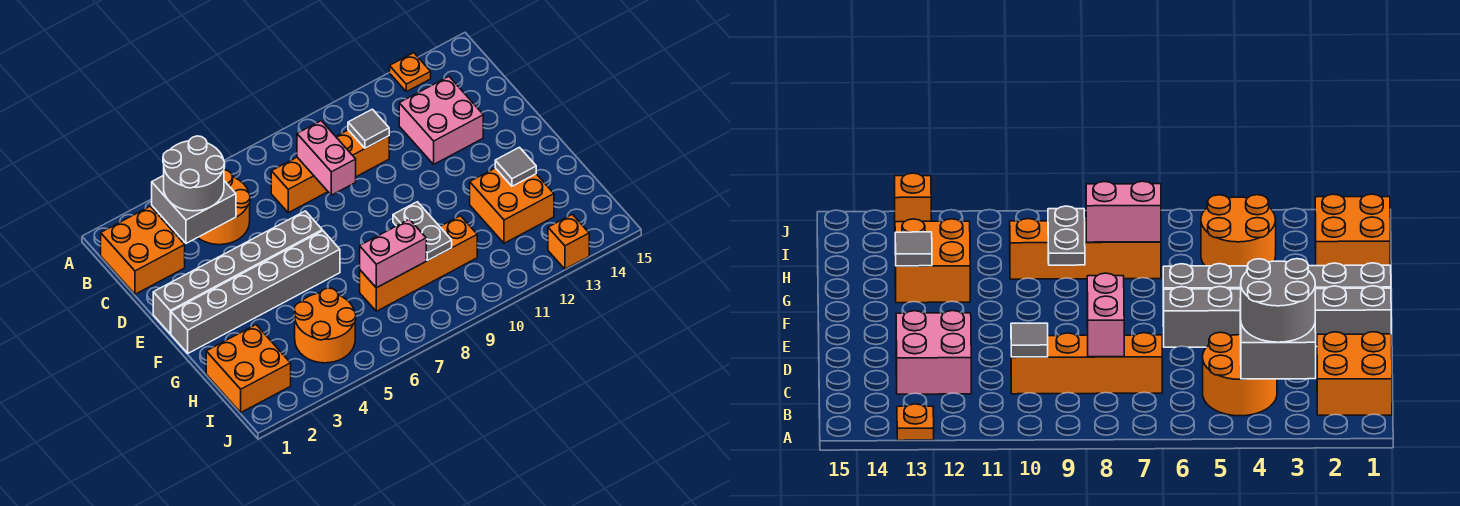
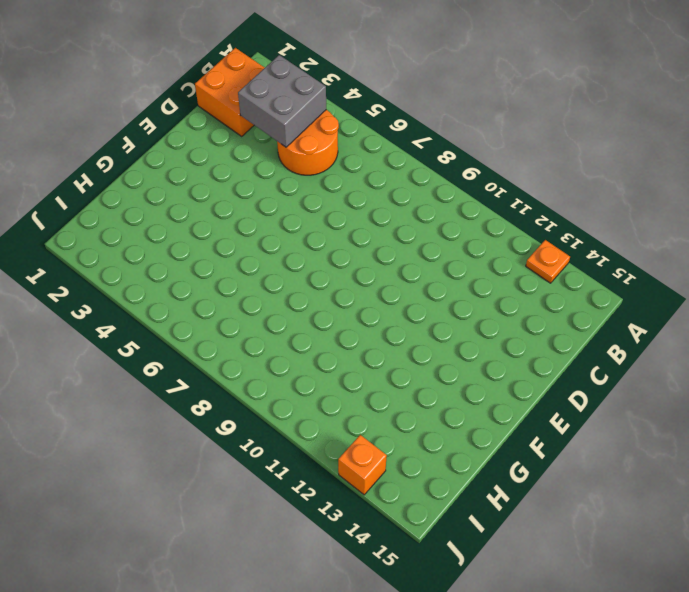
none -> orange brick C7:C10 level 1
none -> pink brick C12:D13 level 1
none -> grey brick E1:E6 level 1

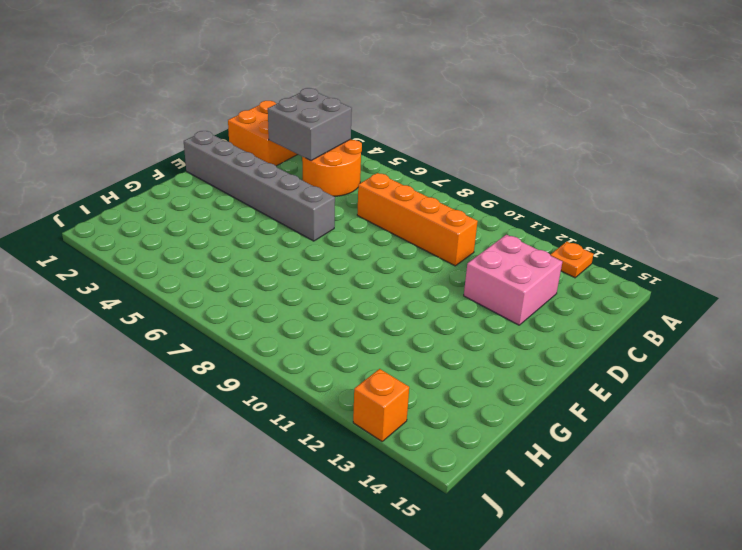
none -> grey brick F1:F6 level 1
none -> orange brick G12:H13 level 1
none -> orange brick H1:I2 level 1

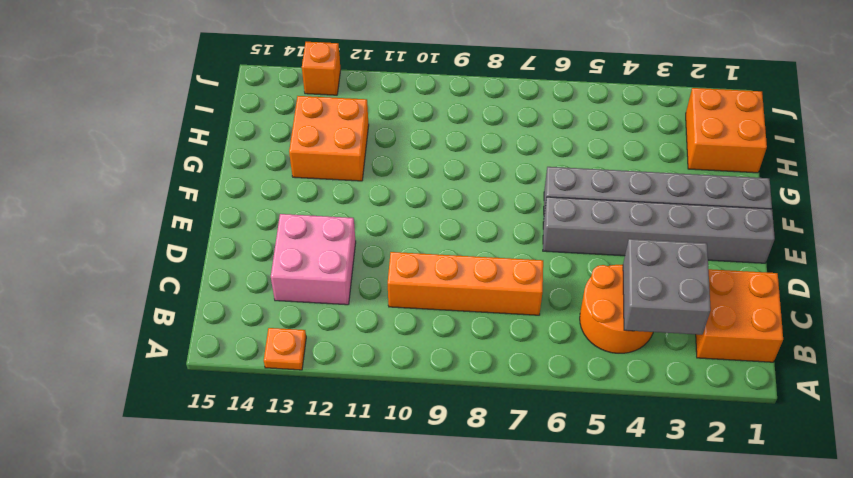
none -> orange round brick H4:I5 level 1
none -> orange brick H7:H10 level 1
none -> pink brick C8:D8 level 2

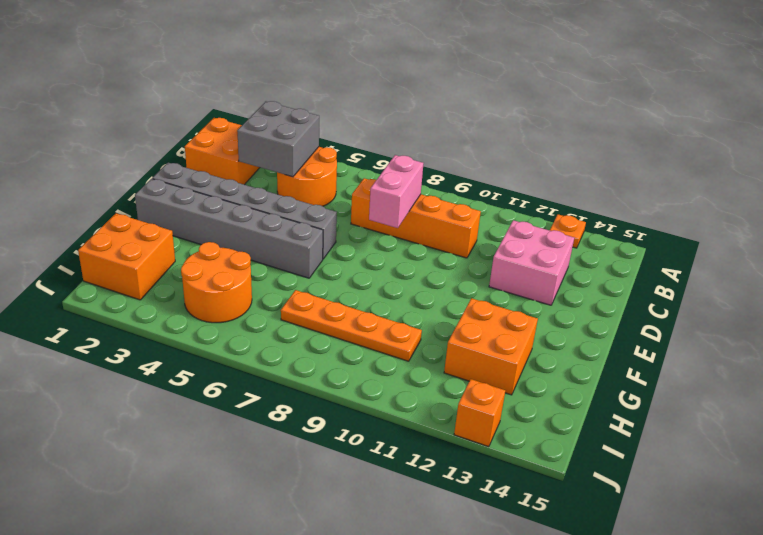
orange plate H7:H10 level 1 -> orange brick H7:H10 level 1
none -> grey tile C10 level 2
none -> grey plate G9:H9 level 2
none -> grey tile G13 level 2

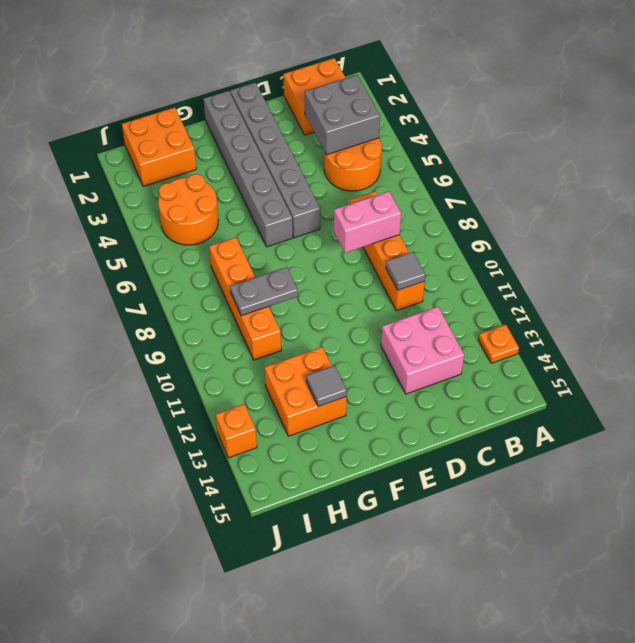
none -> pink brick H7:H8 level 2
none -> grey round brick B3:C4 level 3

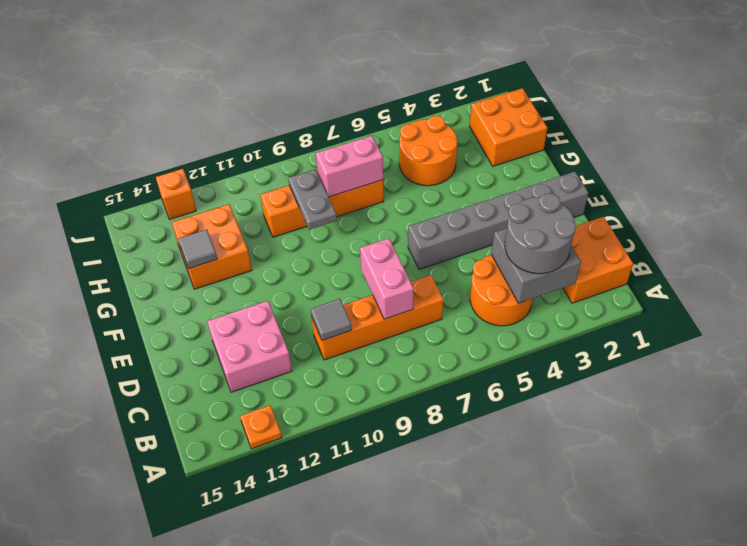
none -> grey brick F1:F6 level 1

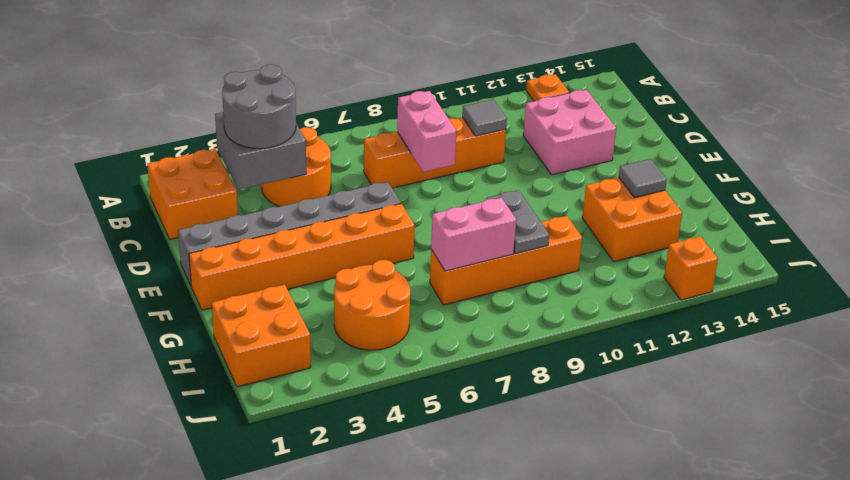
orange brick F1:F6 level 1 -> grey brick F1:F6 level 1

